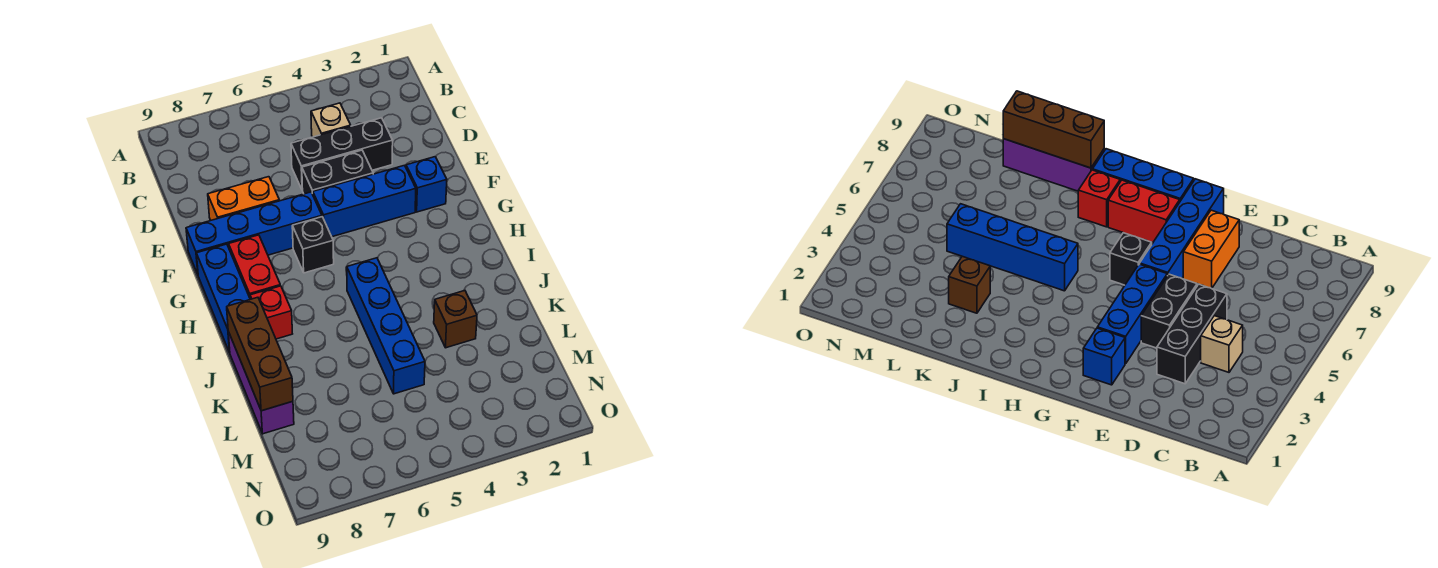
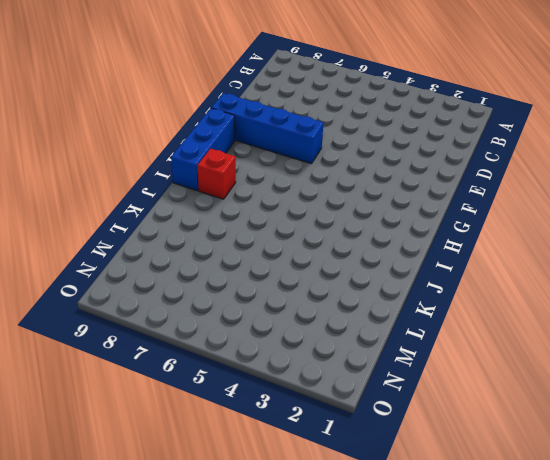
none -> tan brick C4 level 1
none -> black brick D3:D5 level 1
none -> black brick E4:E5 level 1

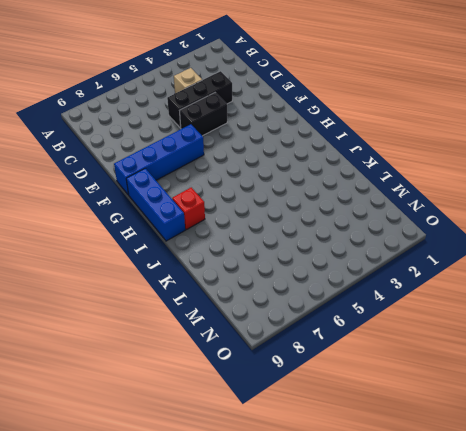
none -> orange brick E7:E8 level 1
none -> blue brick F2 level 1
none -> blue brick F3:F5 level 1

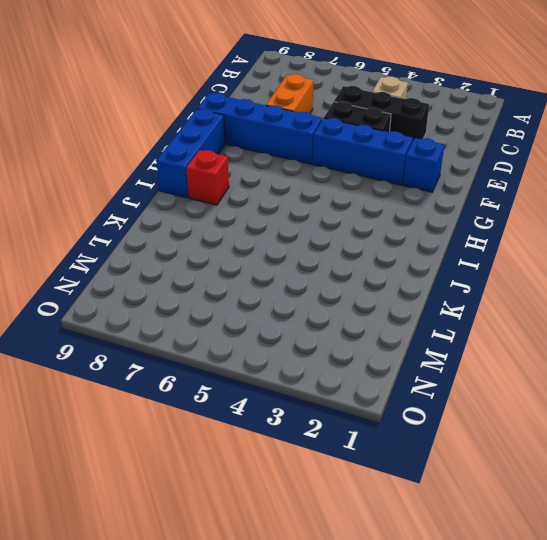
orange brick D7:E7 level 1 -> orange brick E7:E8 level 1
none -> black brick G6 level 1
none -> red brick G8:H8 level 1
none -> blue brick I5:L5 level 1

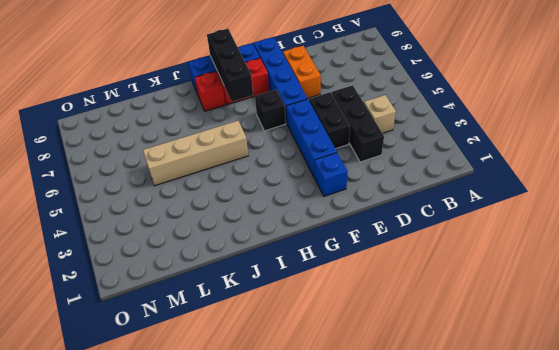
black brick H7:H9 level 2 -> none
tan brick I5:L5 level 1 -> blue brick I5:L5 level 1
none -> purple brick J9:L9 level 1
none -> brown brick K3 level 1
none -> brown brick J9:L9 level 2

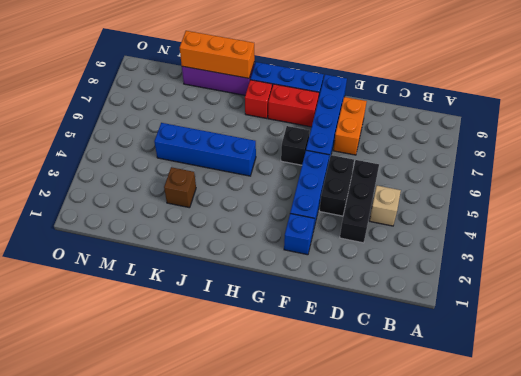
orange brick J9:L9 level 2 -> brown brick J9:L9 level 2

